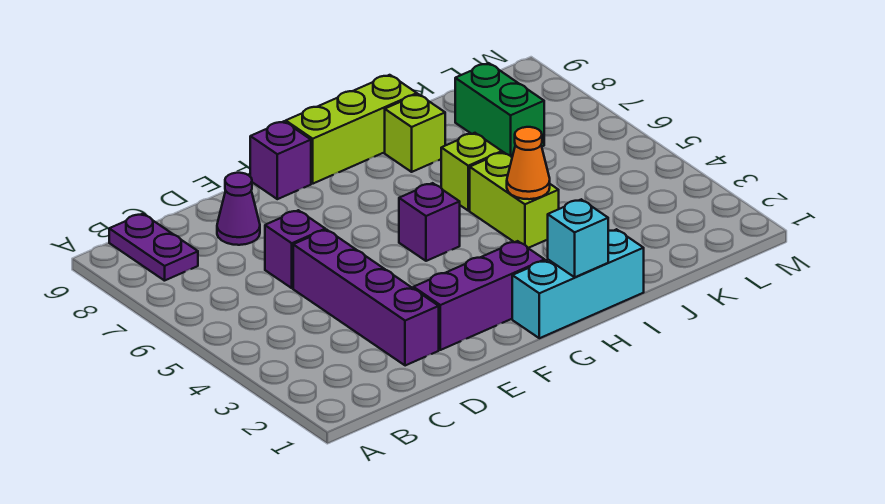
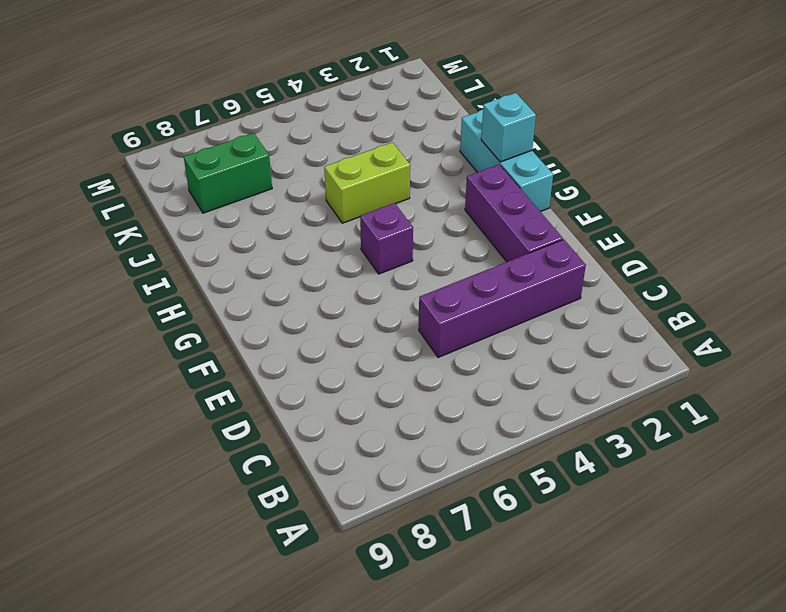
none -> purple plate B8:B9 level 1
none -> purple brick D6 level 1
none -> purple cone D8 level 1

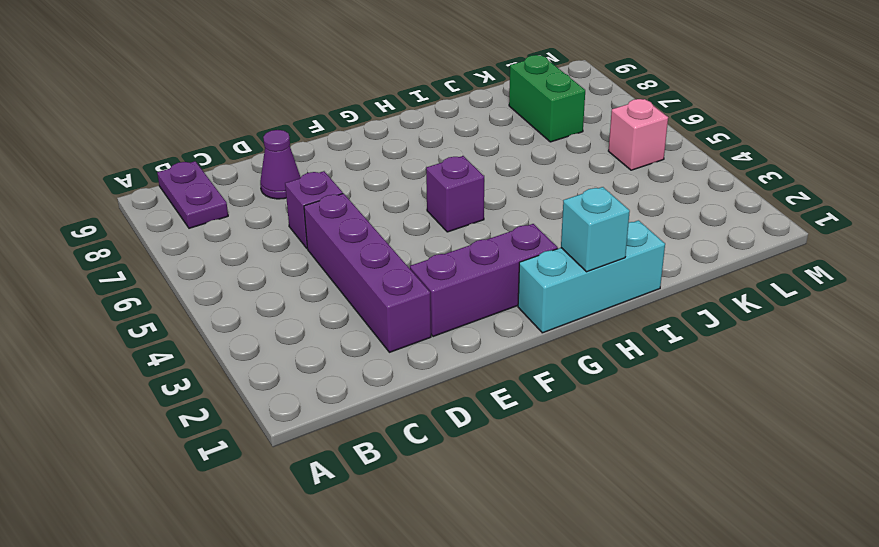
pink brick L5 level 1 -> none
none -> purple brick F9 level 1
none -> lime brick G9:I9 level 1
none -> lime brick I4:I5 level 1

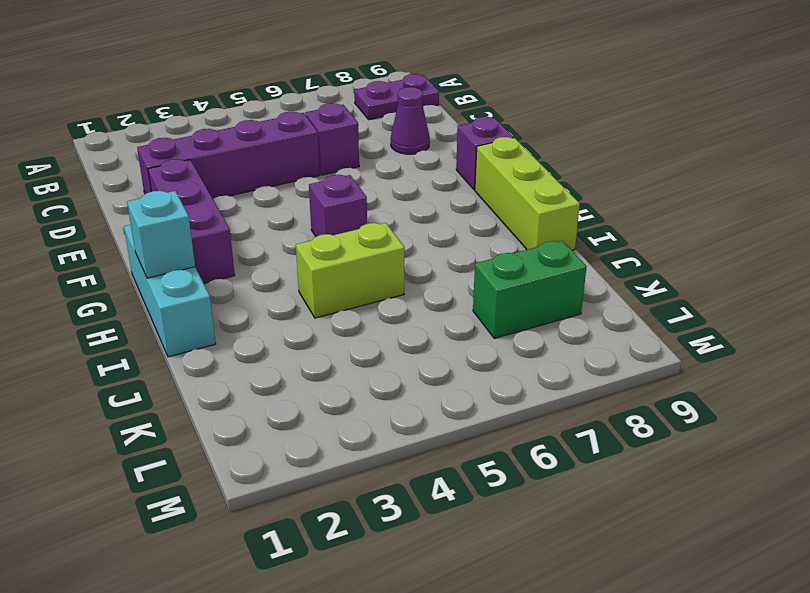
none -> lime brick I6 level 1
none -> lime brick I8 level 1
none -> orange cone I4 level 2

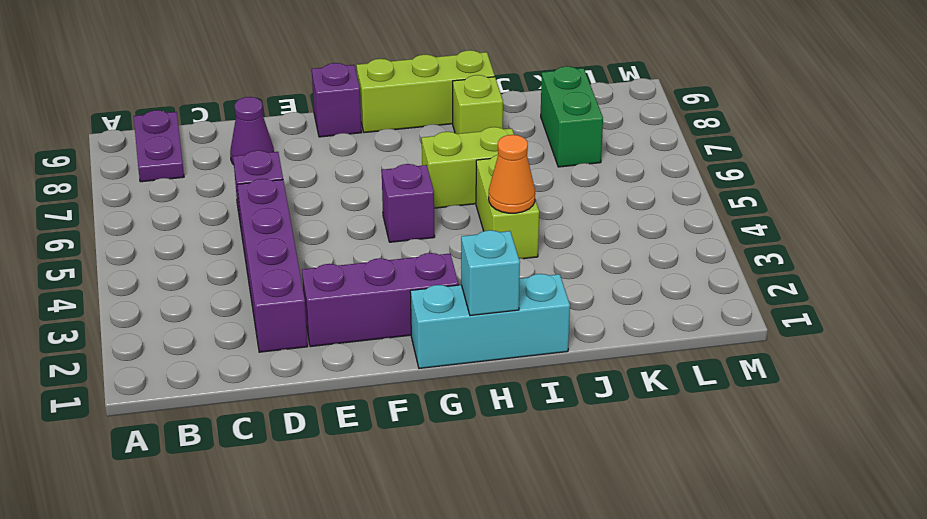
lime brick H6:I6 level 1 -> lime brick I6 level 1

